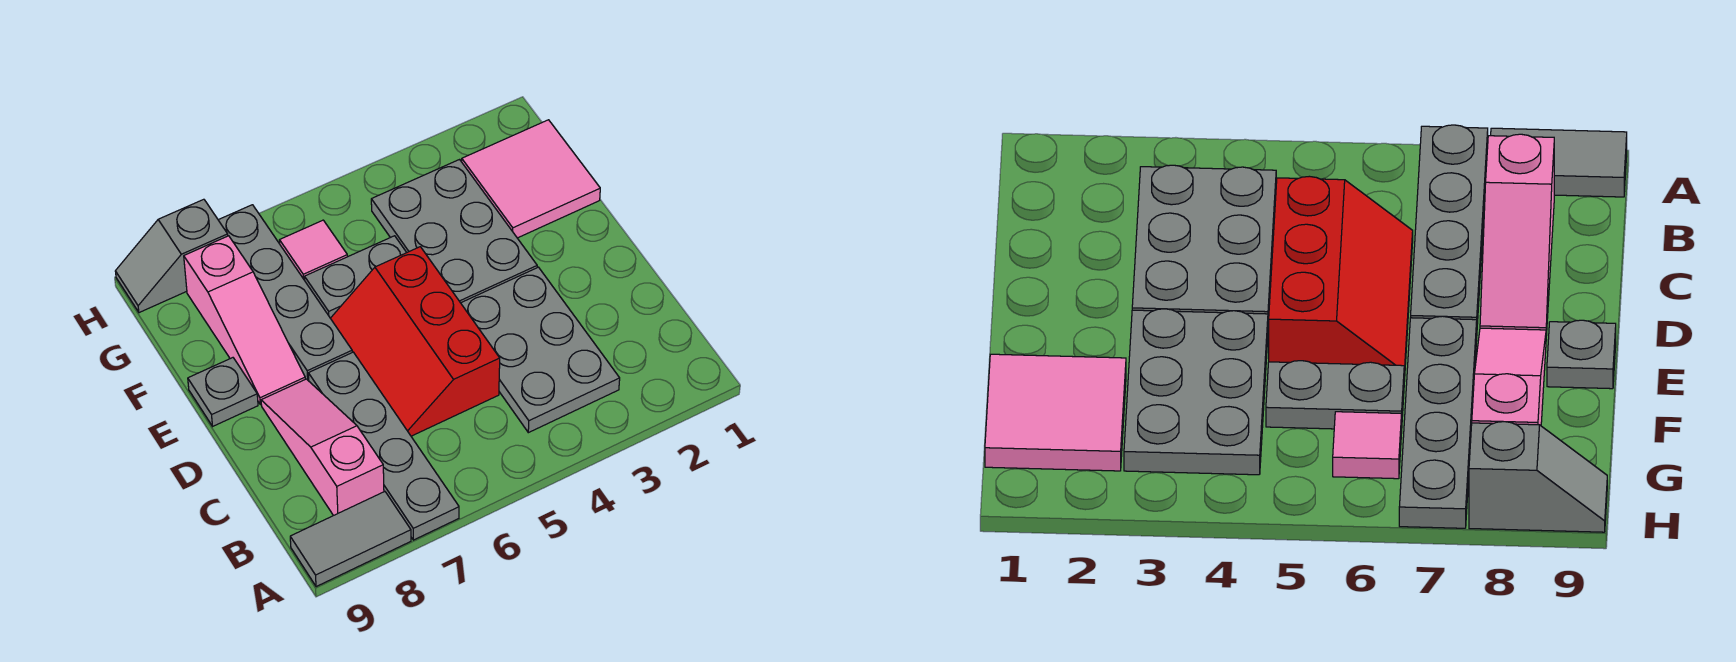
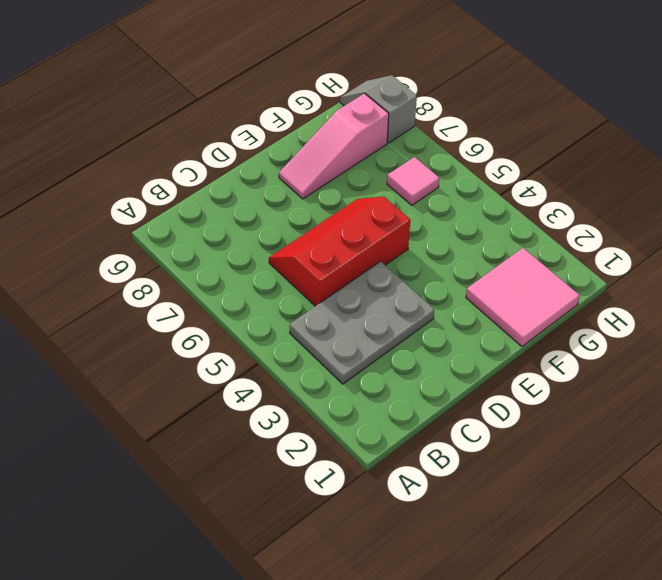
none -> grey plate A7:D7 level 1
none -> grey tile A8:A9 level 1
none -> pink slope B8:D8 level 1 top B

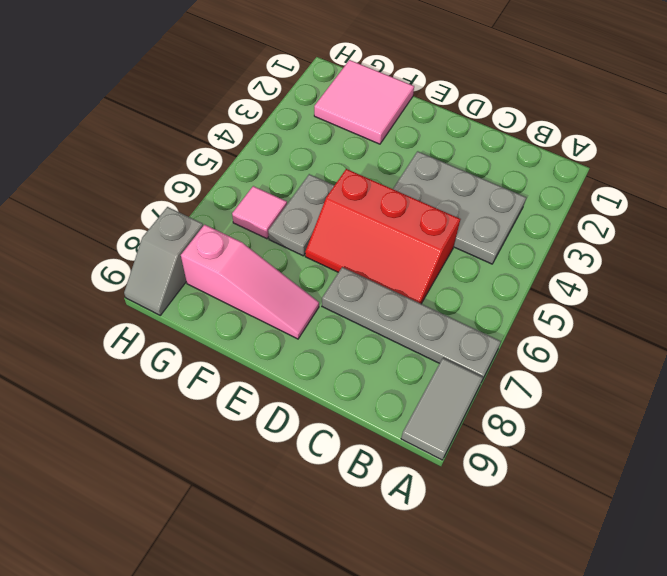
none -> pink slope B8:D8 level 1 top B
none -> grey plate E3:G4 level 1
none -> grey plate E7:H7 level 1

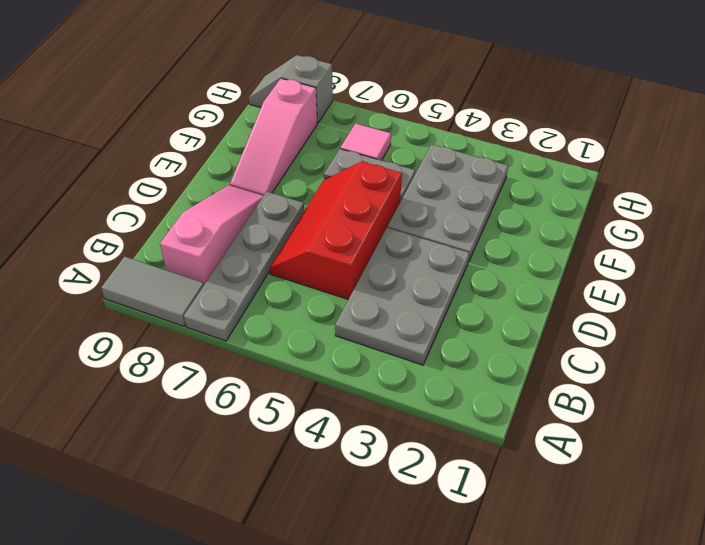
none -> grey plate E7:H7 level 1
none -> grey plate E9 level 1
none -> pink tile F1:G2 level 1

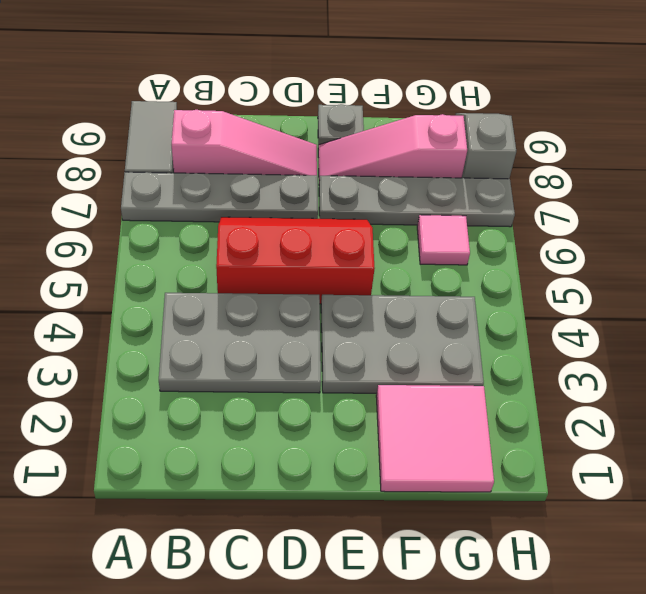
none -> grey plate F5:F6 level 1

